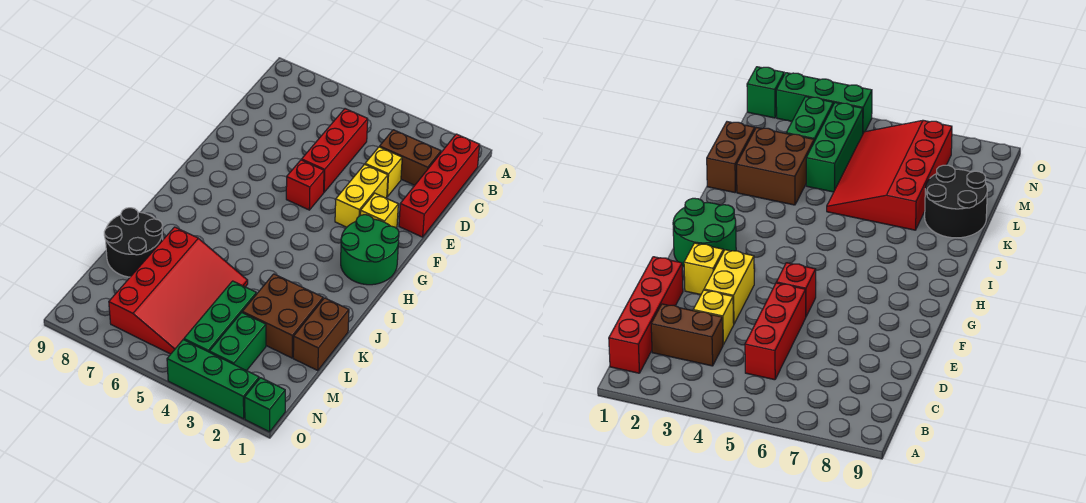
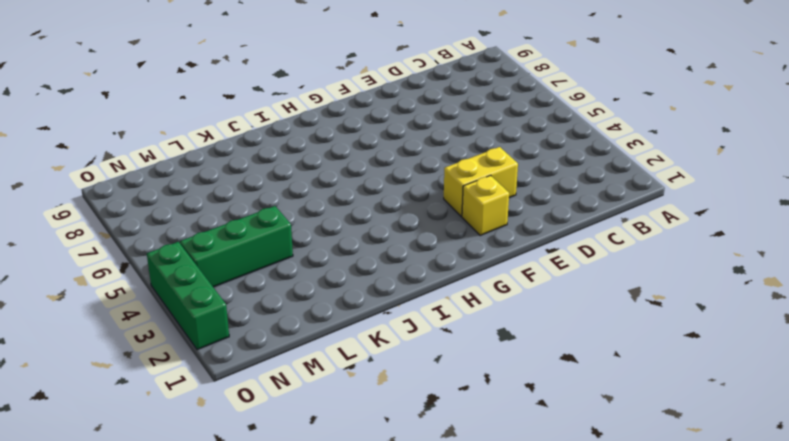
none -> red brick B1:E1 level 1
none -> brown brick C2:C3 level 1
none -> red brick C5:E5 level 1

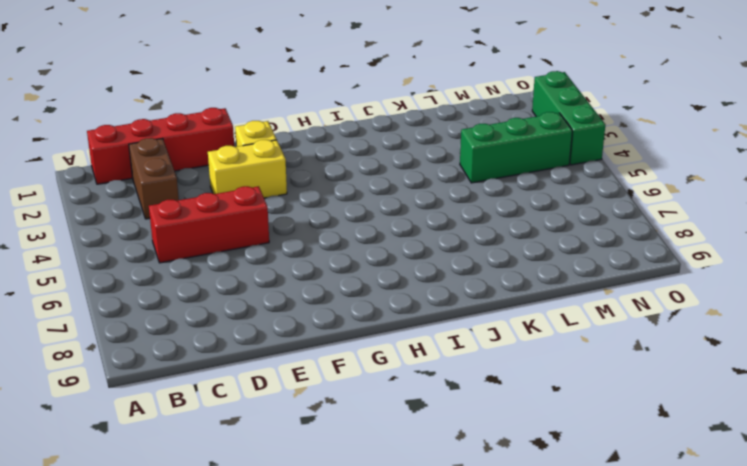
none -> yellow brick D3 level 1
none -> red brick F5 level 1
none -> green round brick G1:H2 level 1

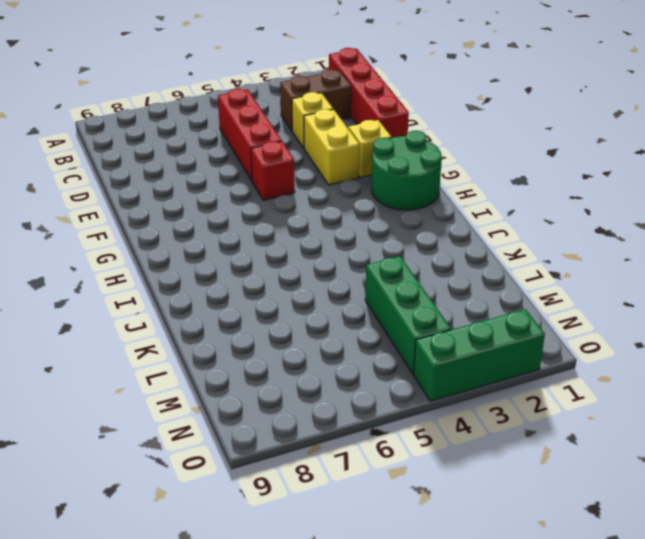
none -> brown brick K1:L1 level 1
none -> brown brick K2:L3 level 1
none -> red slope K5:N7 level 1 top 7

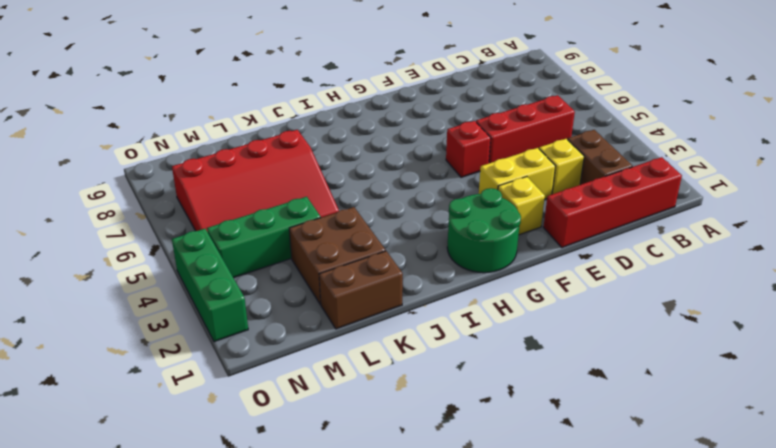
none -> black round brick K8:L9 level 1
none -> green brick M3:N3 level 1
none -> green brick O1 level 1

